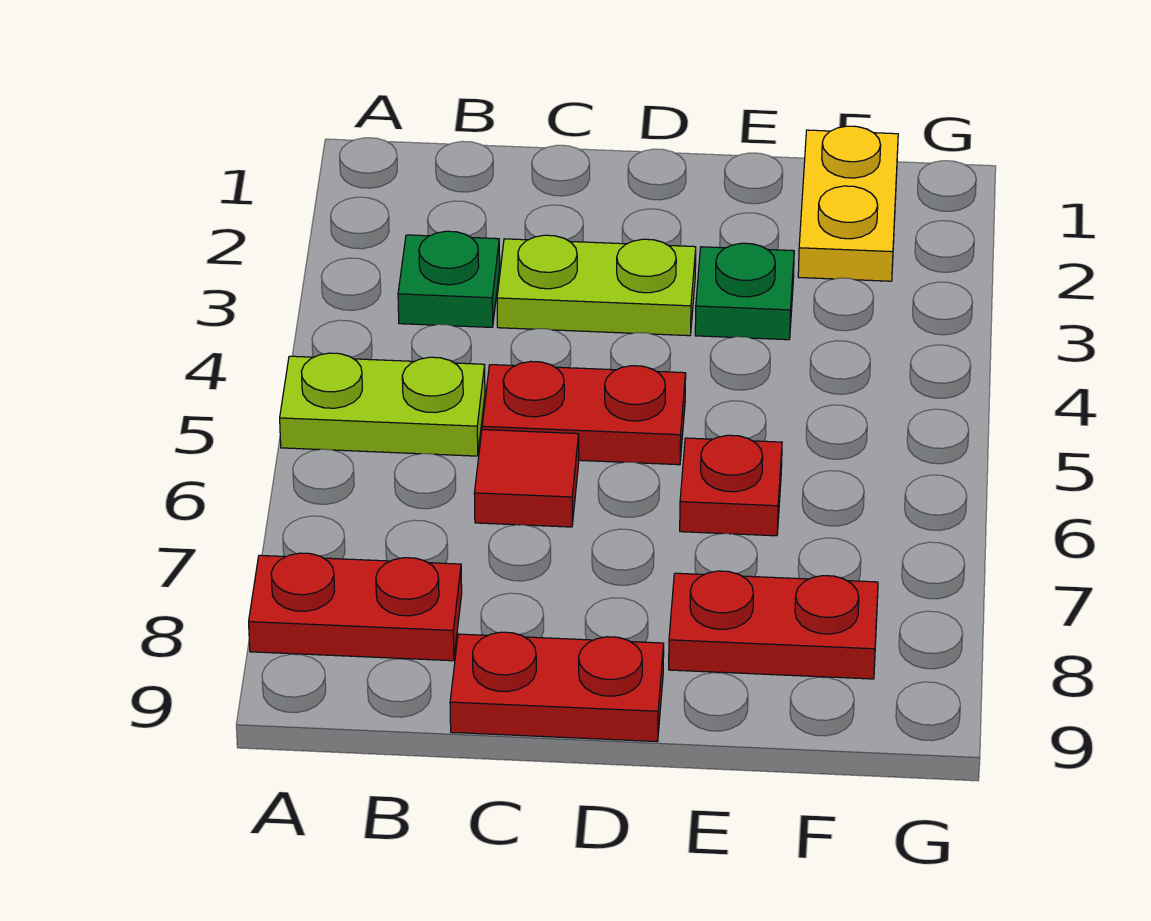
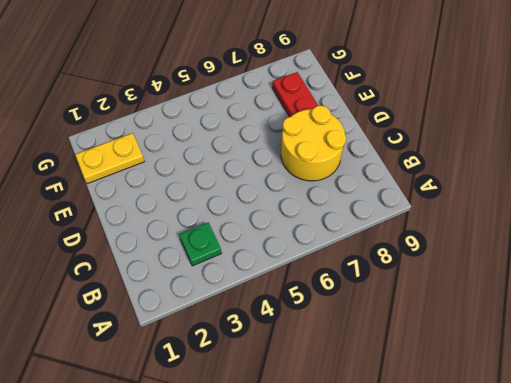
yellow round brick C7:D8 level 1 -> none
none -> lime plate A5:B5 level 1
none -> red plate A8:B8 level 1

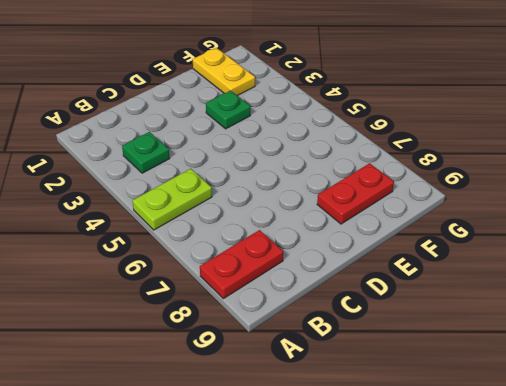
none -> lime plate C3:D3 level 1
none -> red plate C5:D5 level 1

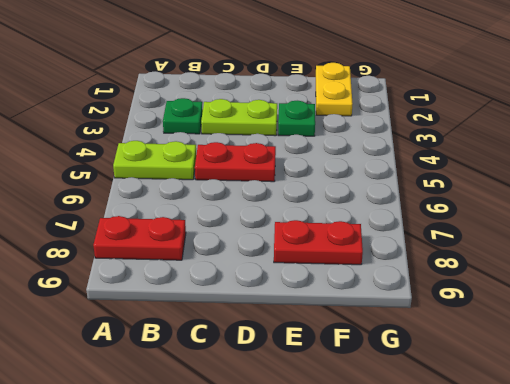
none -> red tile C6 level 1
none -> red plate C9:D9 level 1

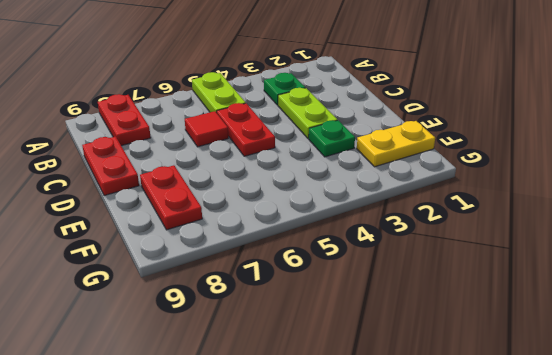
none -> red plate E6 level 1

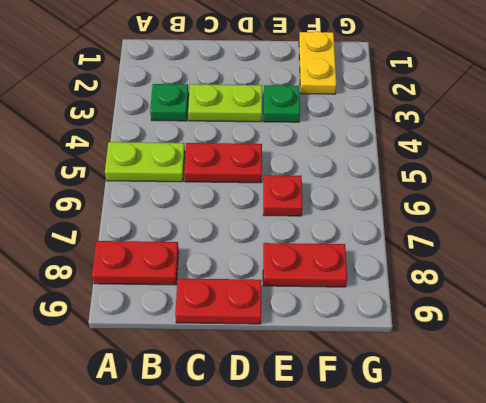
none -> red tile C6 level 1

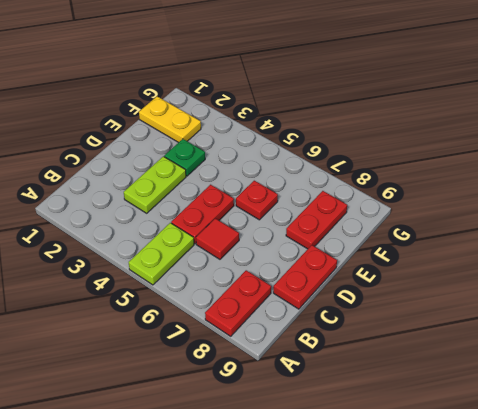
none -> green plate B3 level 1

